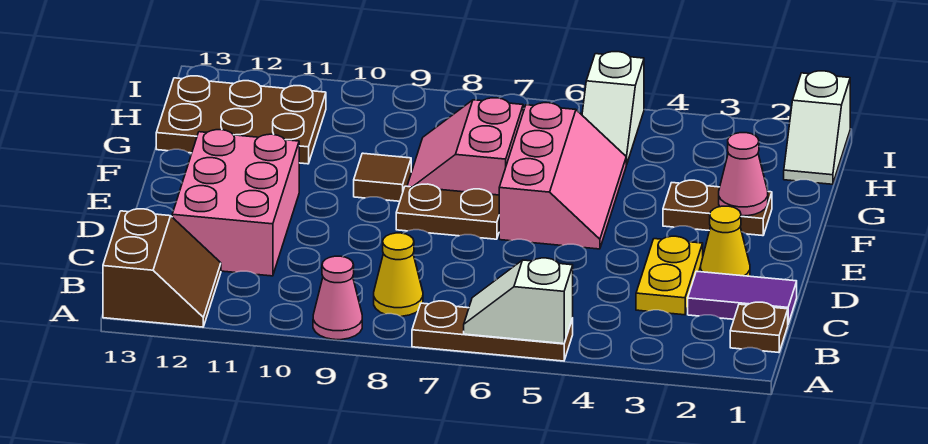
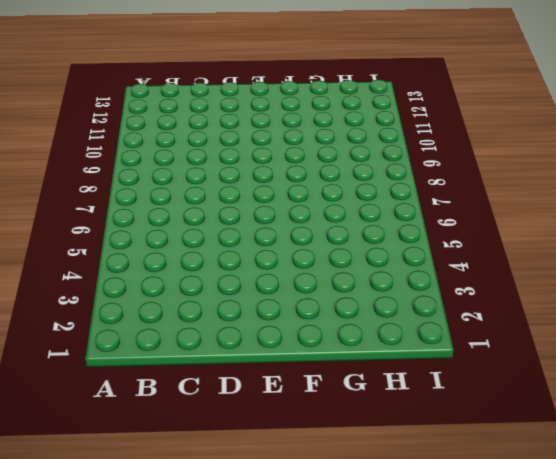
none -> brown plate A5:A7 level 1
none -> pink cone A9 level 1
none -> brown slope A12:B13 level 1 top 13

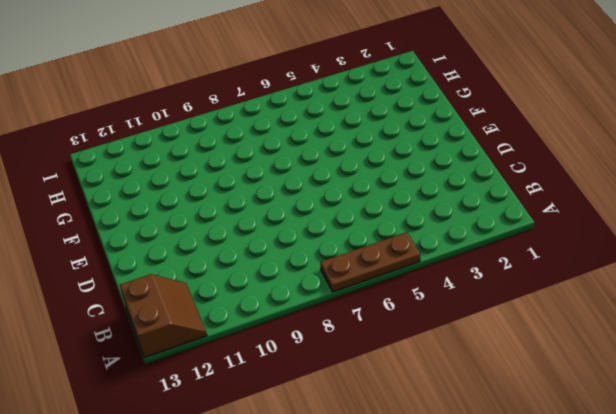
none -> pink cone A9 level 1
none -> brown plate B1 level 1
none -> yellow cone B8 level 1

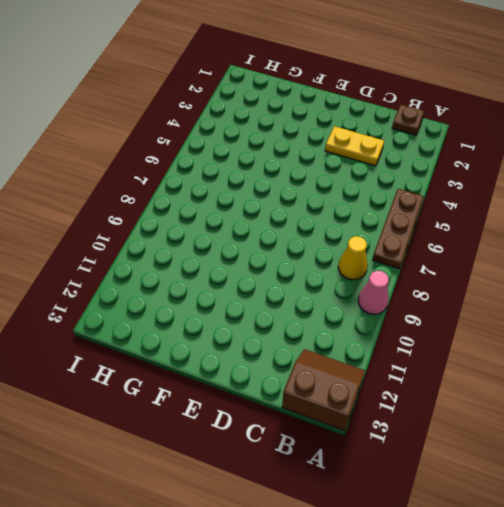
none -> purple tile C1:C2 level 1
none -> pink brick C11:E12 level 1
none -> yellow cone D2 level 1

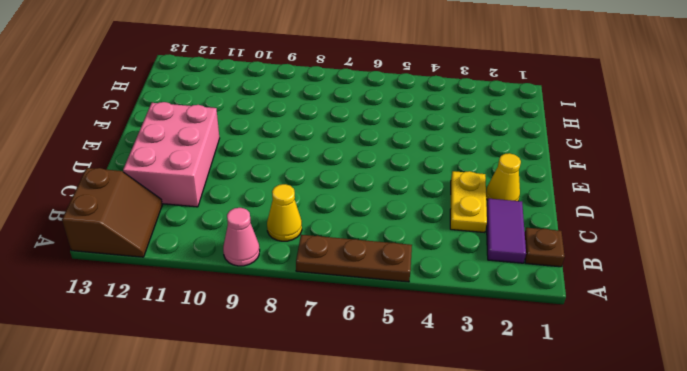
purple tile B2:C2 level 1 -> purple tile C1:C2 level 1
none -> pink slope E5:G6 level 1 top 6
none -> brown plate E7:E8 level 1
none -> brown plate F2:F3 level 1

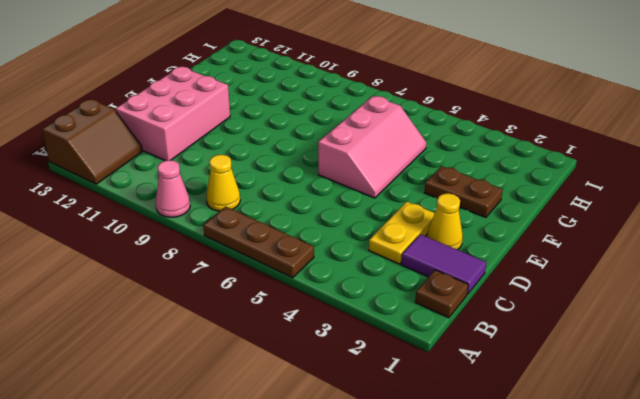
none -> brown plate E7:E8 level 1
none -> pink slope F7:G8 level 1 top 7
none -> brown tile F9 level 1

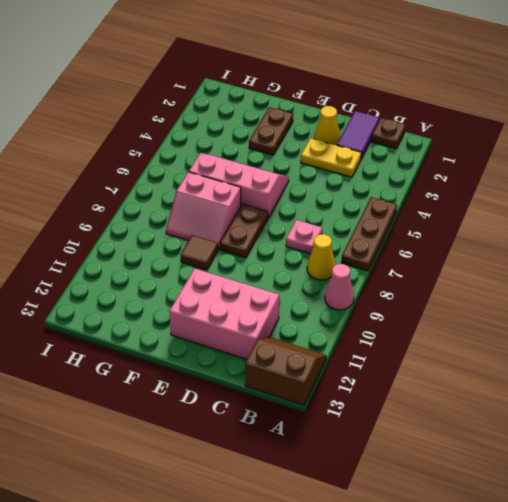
pink plate C7 level 1 -> none
none -> brown plate G11:H13 level 1
none -> white slope H1:I1 level 1 top I
none -> white slope H5:I5 level 1 top I

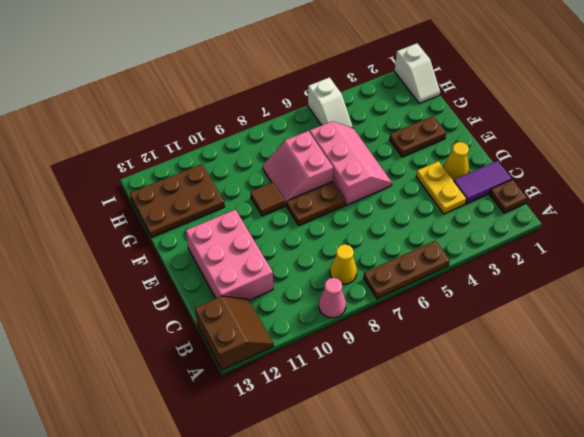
none -> white slope A5:A6 level 2 top 5
none -> pink cone F2 level 2

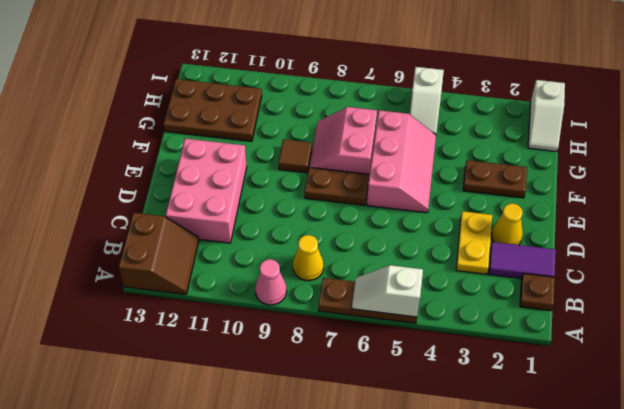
none -> pink cone F2 level 2

